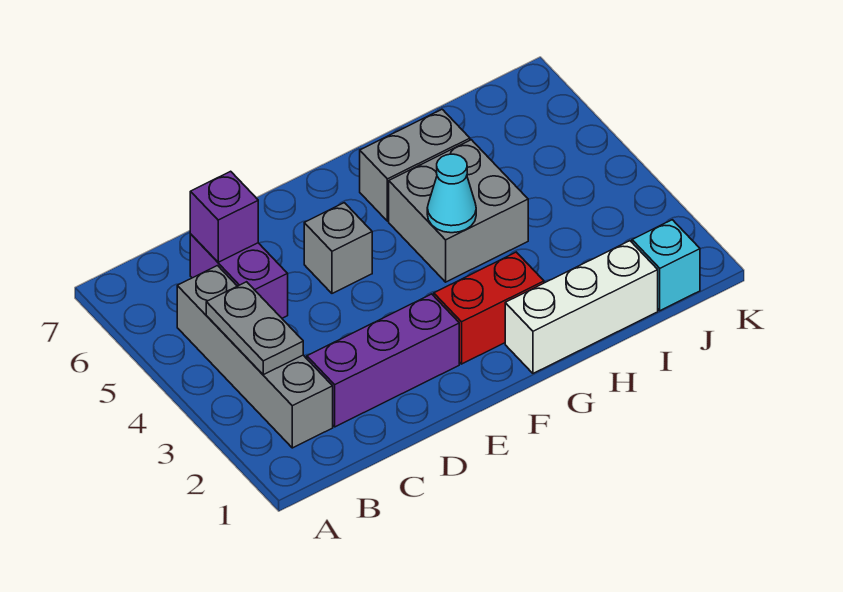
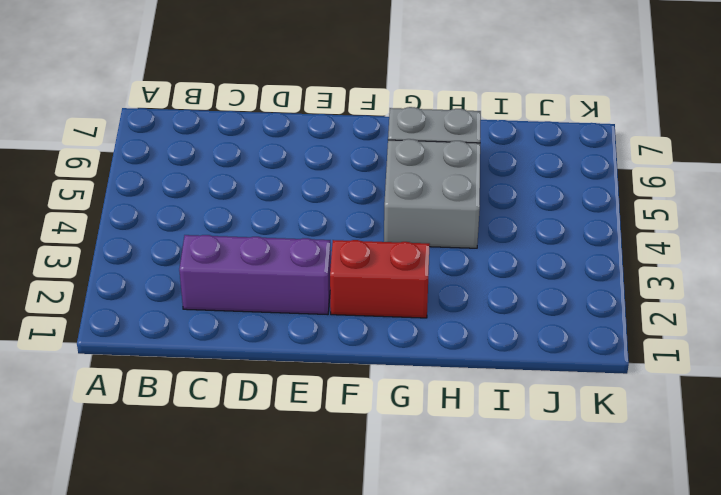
none -> grey brick B2:B5 level 1
none -> purple brick C5:C6 level 1
none -> grey brick E5 level 1

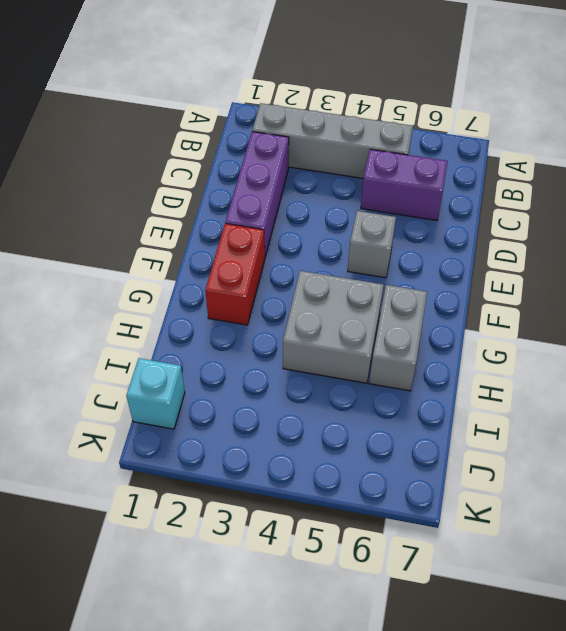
none -> white brick G1:I1 level 1
none -> grey plate B3:B4 level 2
none -> purple brick C6 level 2

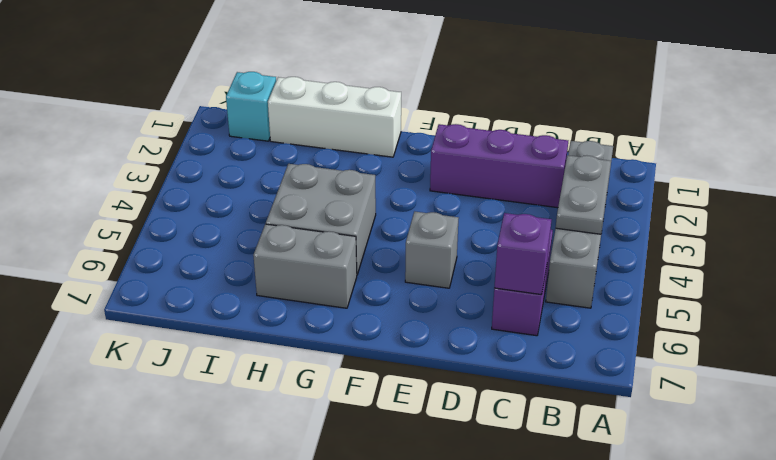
none -> red brick F2:G2 level 1
none -> cyan cone G4 level 2

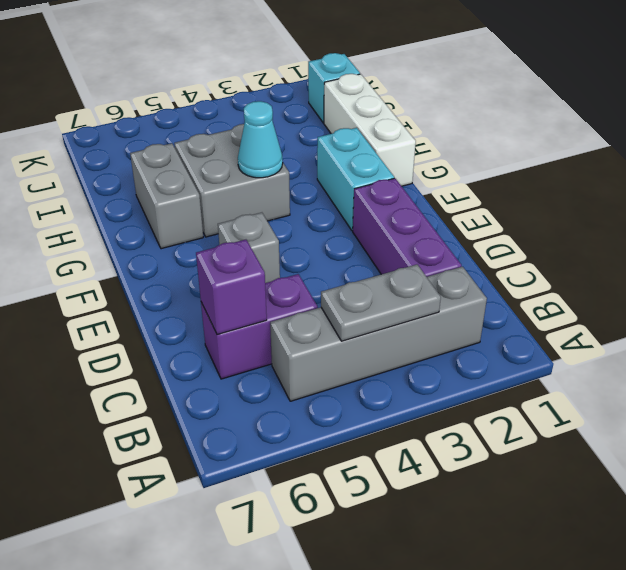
cyan brick F2:G2 level 1 -> red brick F2:G2 level 1

